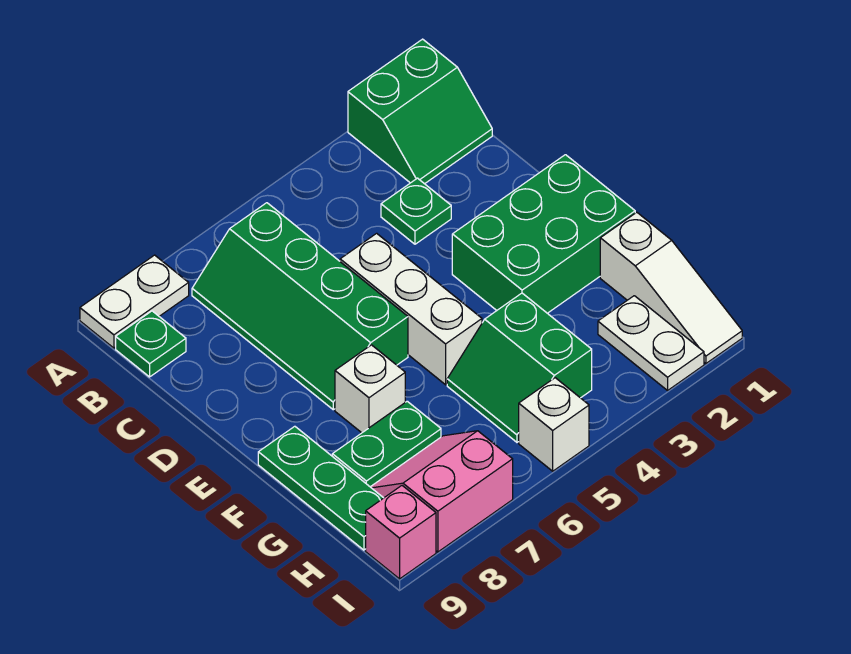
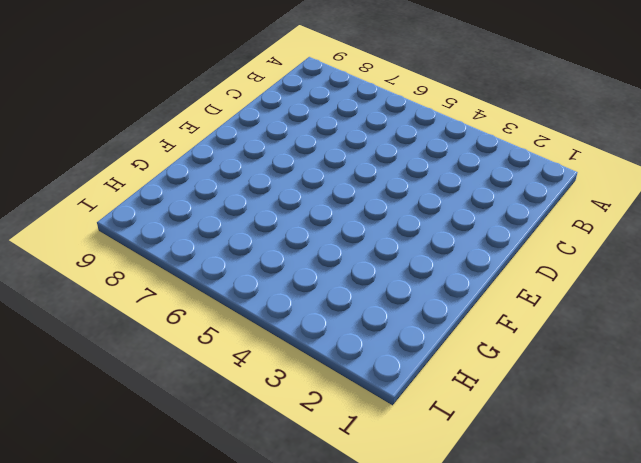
none -> green slope A1:B2 level 1 top A
none -> white plate A8:A9 level 1
none -> green slope B6:E7 level 1 top 6

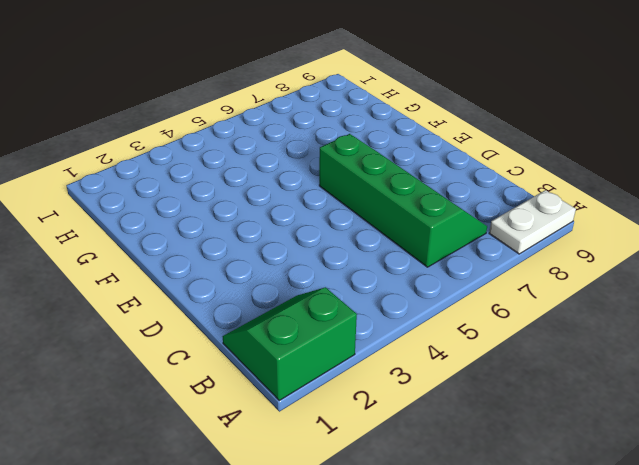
none -> green plate B9 level 1
none -> green plate C3 level 1
none -> white brick D5:F5 level 1

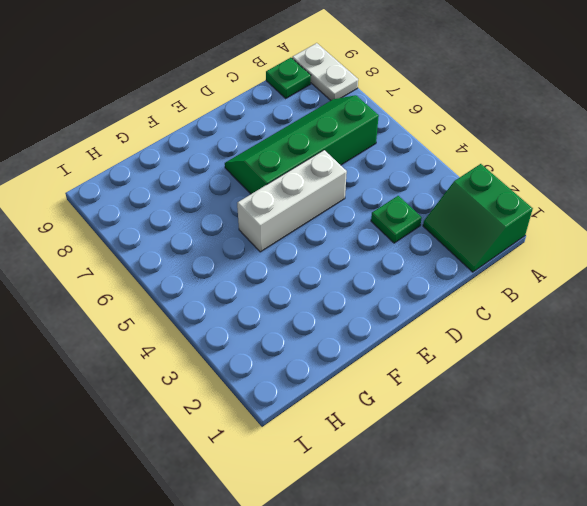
none -> green brick E1:F3 level 1
none -> white brick F7 level 1
none -> green plate F9:H9 level 1

